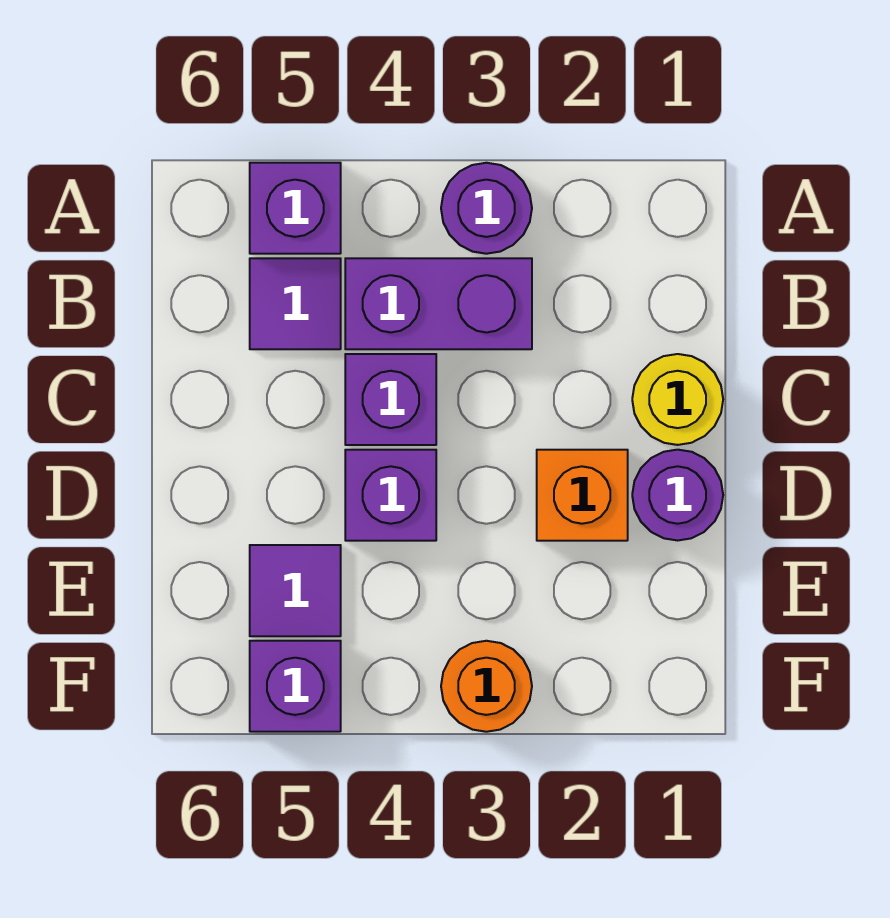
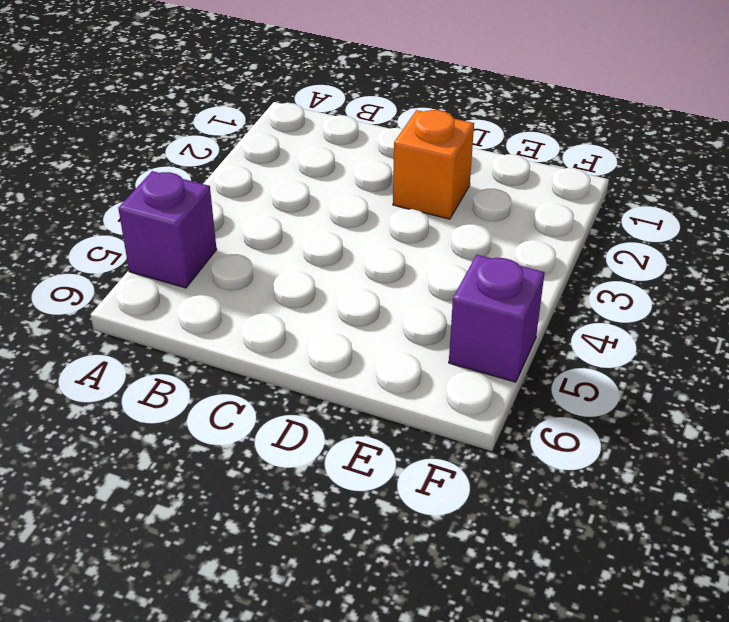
none -> purple round brick A3 level 1
none -> purple brick B3:B4 level 1
none -> purple tile B5 level 1

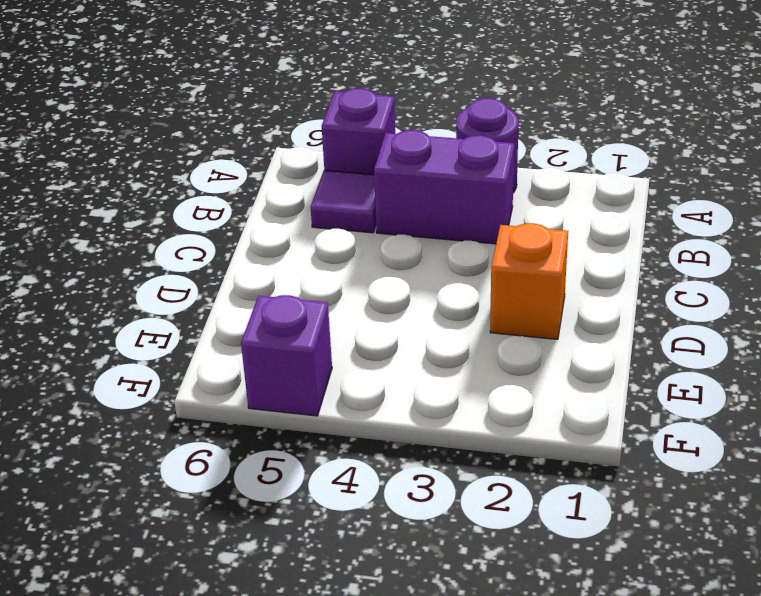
none -> yellow round brick C1 level 1
none -> purple brick C4 level 1
none -> purple round brick D1 level 1

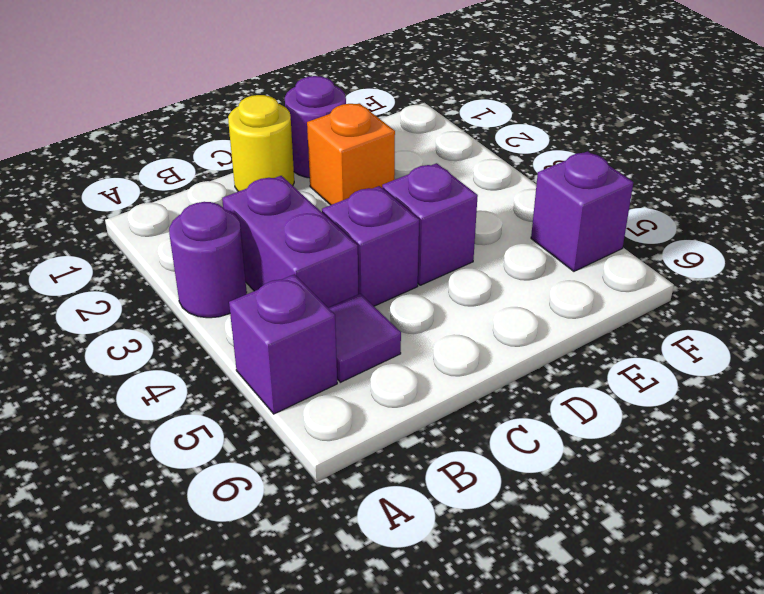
none -> purple tile E5 level 1
none -> orange round brick F3 level 1

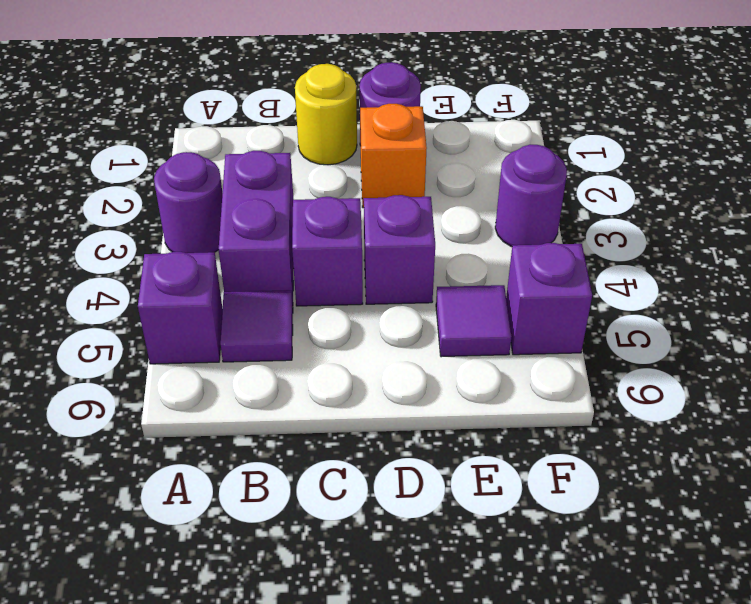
purple round brick F3 level 1 -> orange round brick F3 level 1

